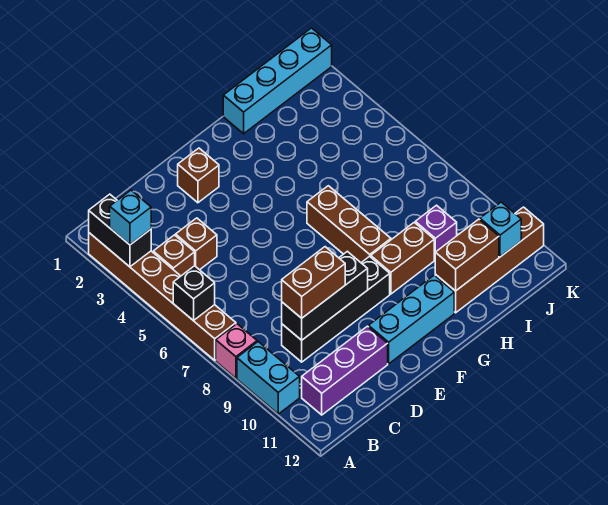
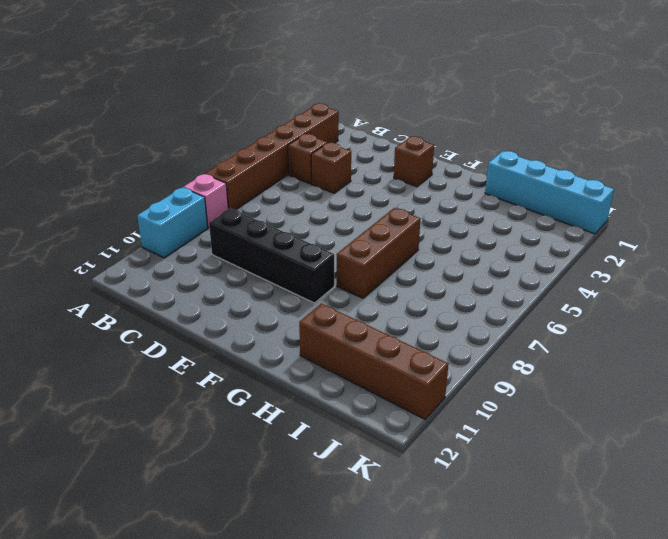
none -> purple brick B11:D11 level 1
none -> cyan brick E11:G11 level 1
none -> brown brick G9:H9 level 1

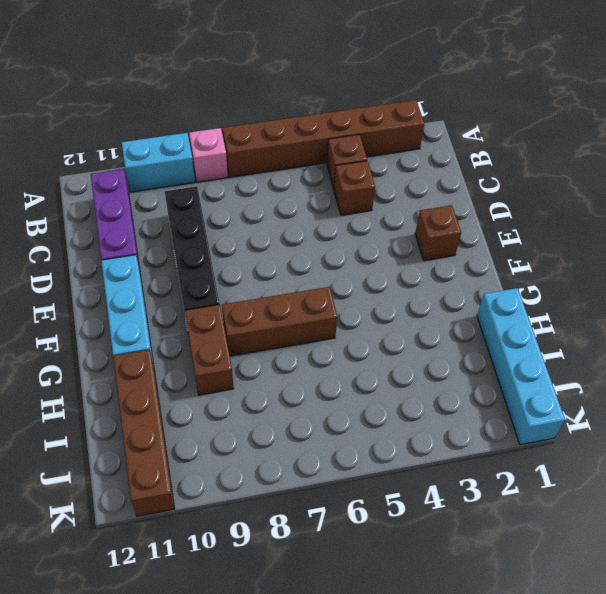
none -> purple brick I9 level 1
none -> black brick A2:A3 level 2
none -> black brick A6 level 2

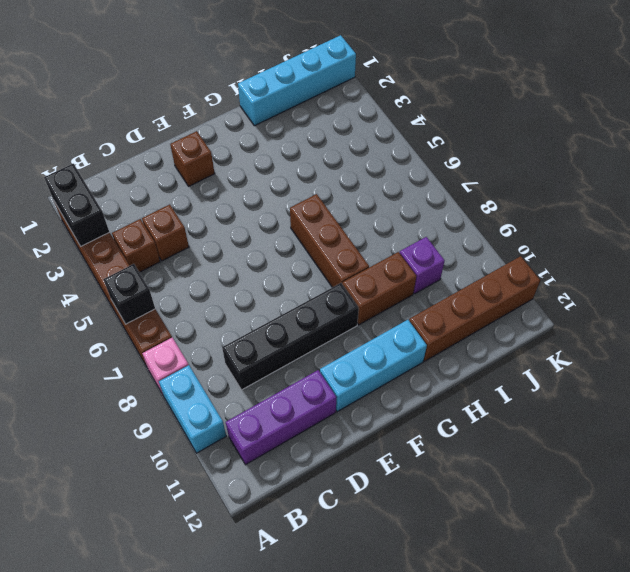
none -> black brick C9:E9 level 2
none -> brown brick H11:I11 level 2
none -> cyan brick J11 level 2

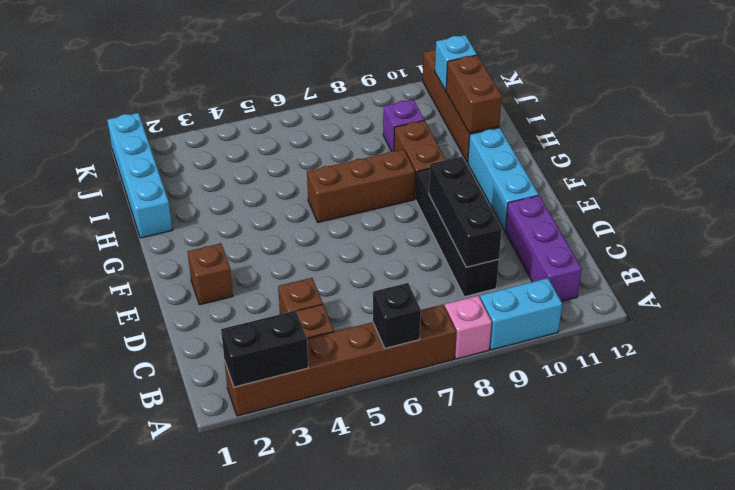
none -> cyan brick A3 level 3
none -> brown brick C9:D9 level 3

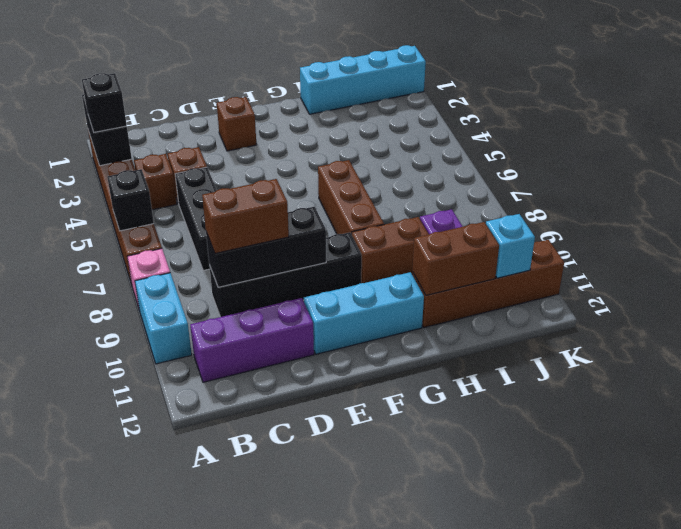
black brick A3 level 3 -> cyan brick A3 level 3
black brick C5:C7 level 1 -> none

